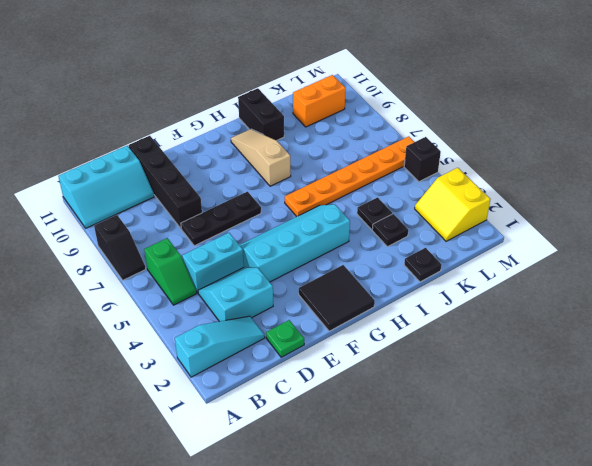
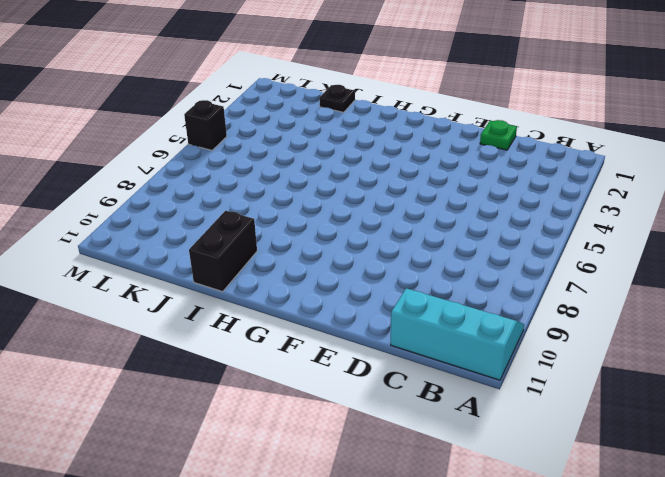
none -> cyan slope A2:C2 level 1 top A
none -> black slope A7:A8 level 1 top 8
none -> green slope B5:B6 level 1 top 6

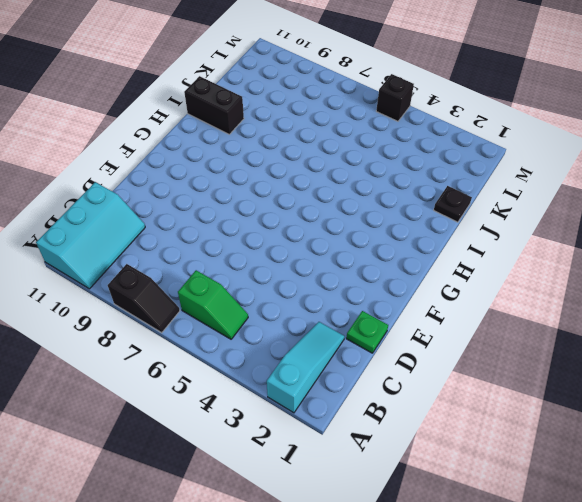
none -> cyan slope C3:D4 level 1 top 3
none -> cyan brick C5:D5 level 1
none -> black plate D7:F7 level 1

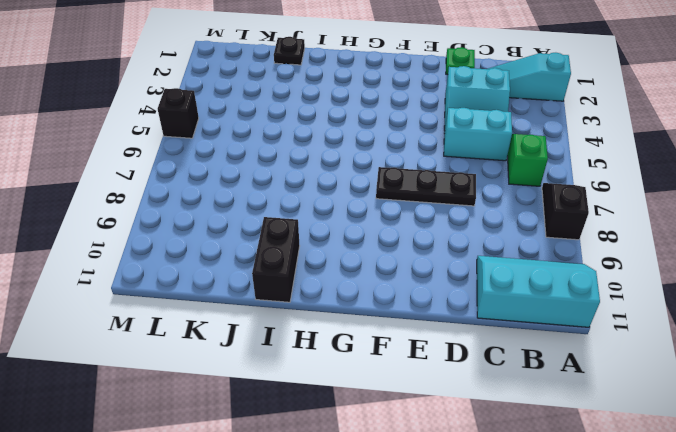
none -> black brick D8:D11 level 1
none -> cyan slope E4:H5 level 1 top 4
none -> black tile F1:G2 level 1

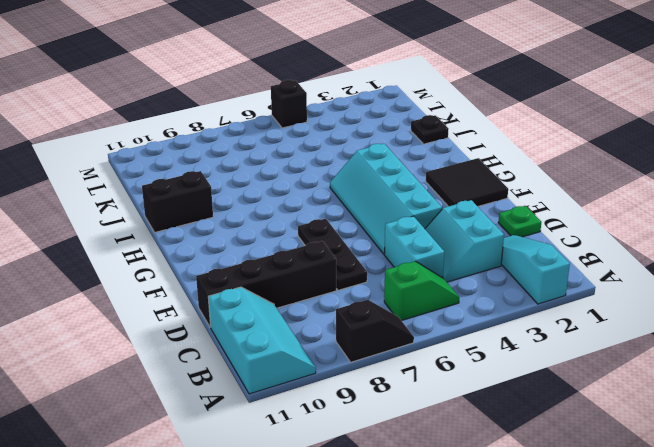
none -> orange plate H6:M6 level 1
none -> tan slope H8:H10 level 1 top 8
none -> black plate J3 level 1

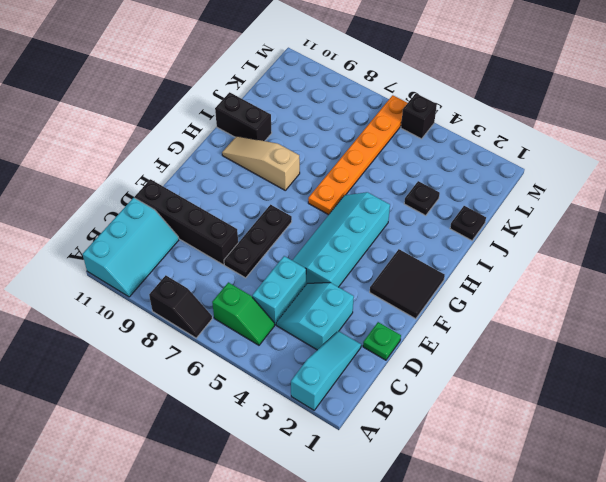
none -> black plate J4 level 1
none -> orange brick K10:L10 level 1
none -> yellow slope L2:M3 level 1 top M

